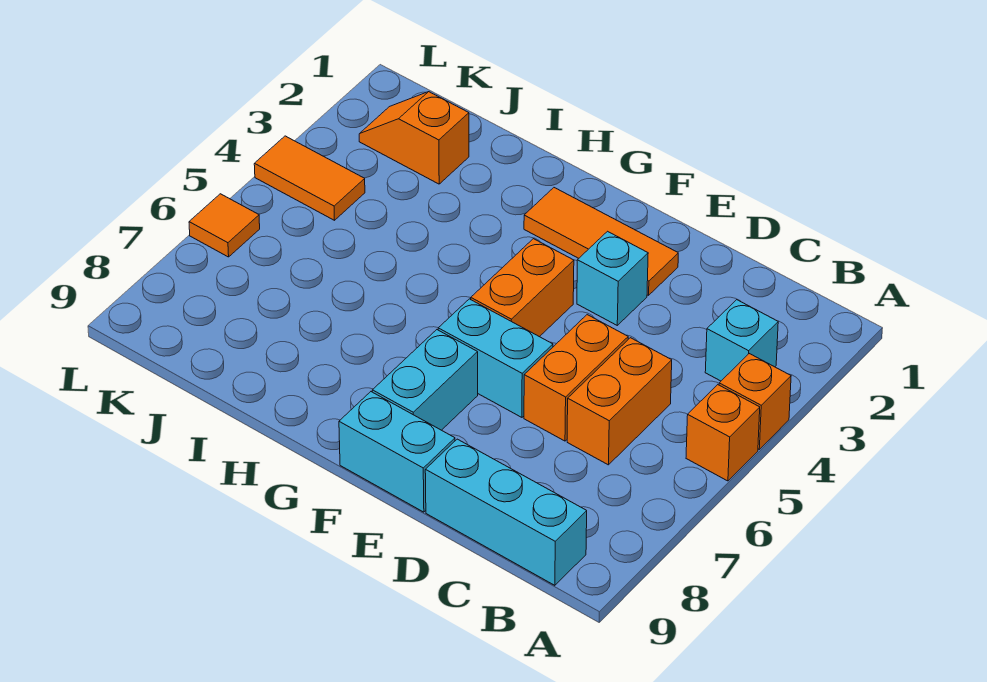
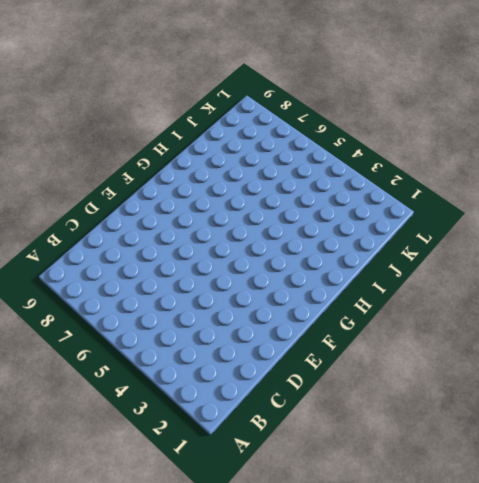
none -> orange brick A4 level 1
none -> orange brick A5 level 1
none -> cyan brick B3 level 1

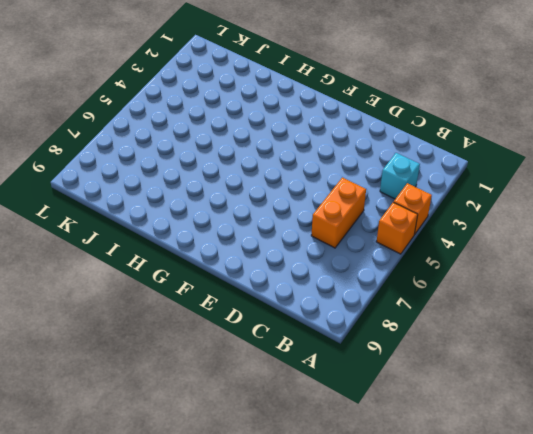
none -> cyan brick B9:D9 level 1
none -> orange brick D5:D6 level 1
none -> orange tile E2:G2 level 1

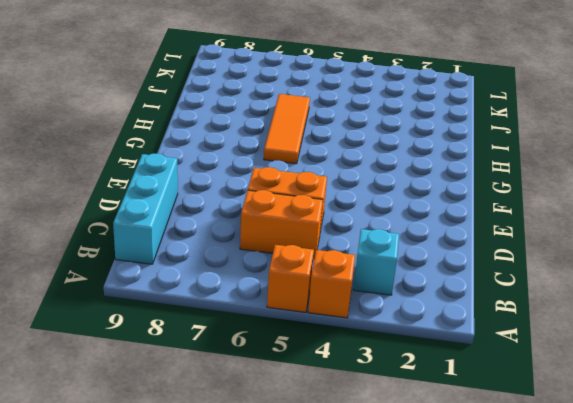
orange tile G6:I6 level 1 -> orange tile E2:G2 level 1
none -> cyan brick E3 level 1
none -> cyan brick E6:F6 level 1
none -> cyan brick E9:F9 level 1

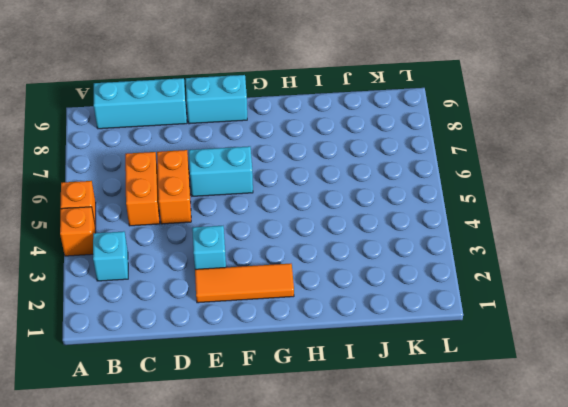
none -> orange brick F4:F5 level 1
none -> cyan brick F7:F8 level 1
none -> orange slope J2:K2 level 1 top J

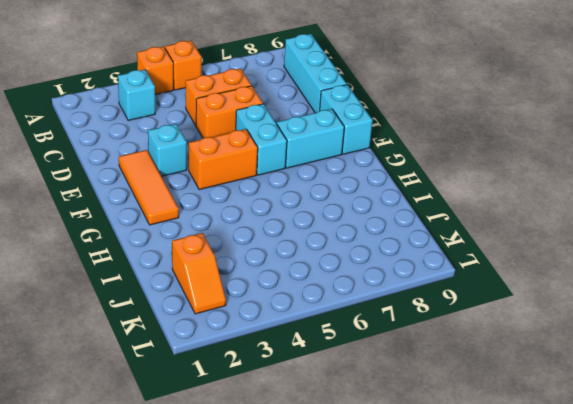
none -> orange tile K4:L4 level 1
none -> orange tile L6 level 1

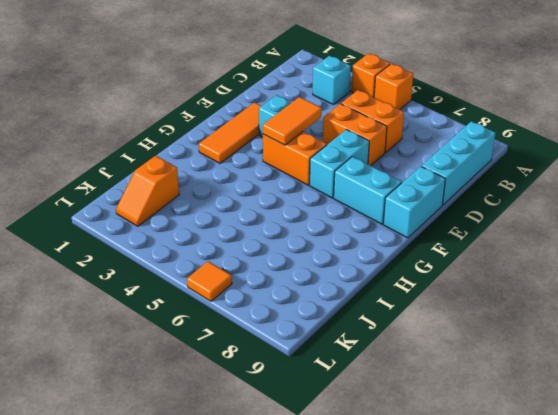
orange tile E4:F4 level 2 -> orange tile K4:L4 level 1

